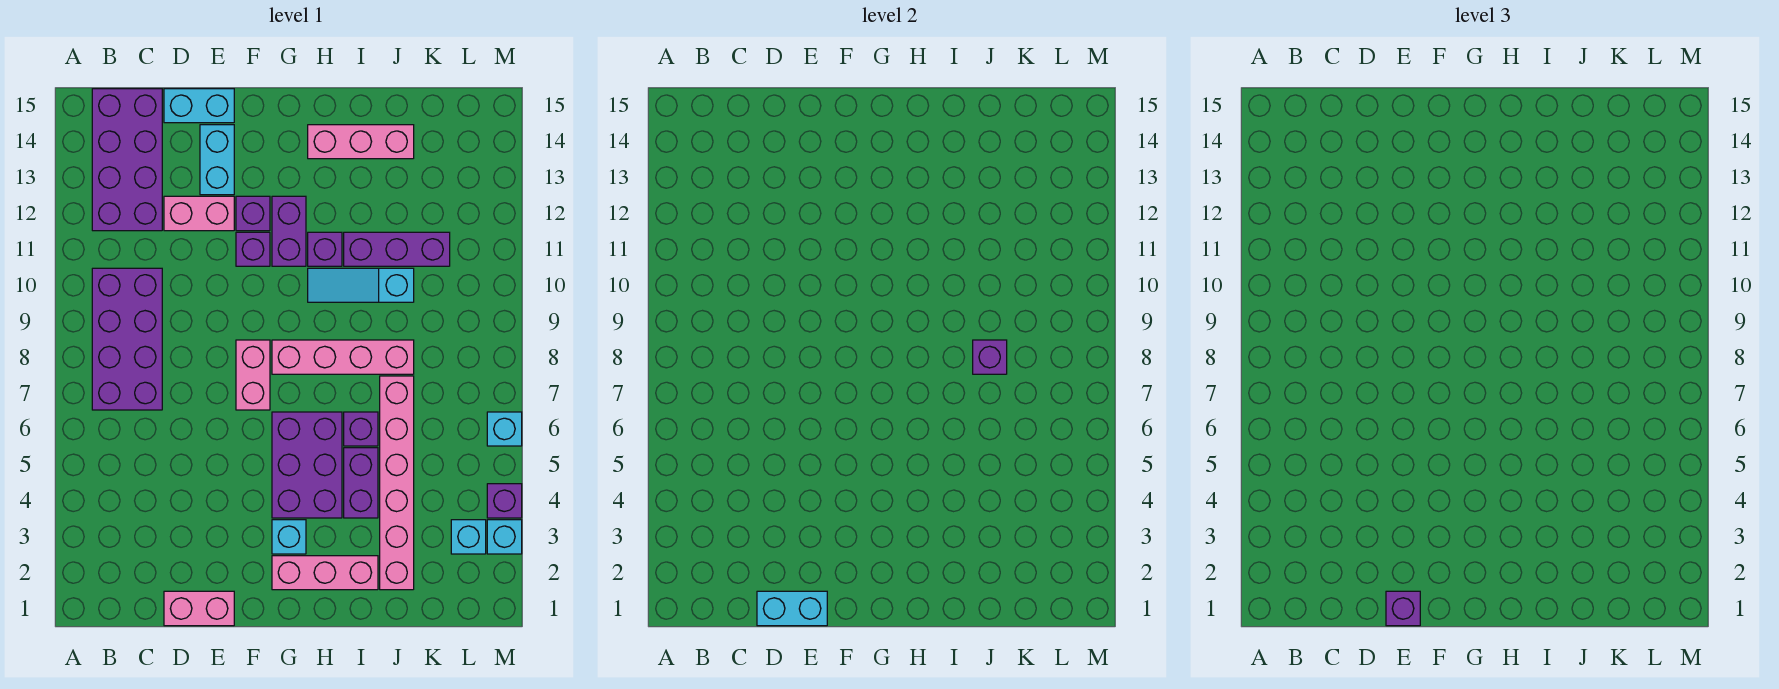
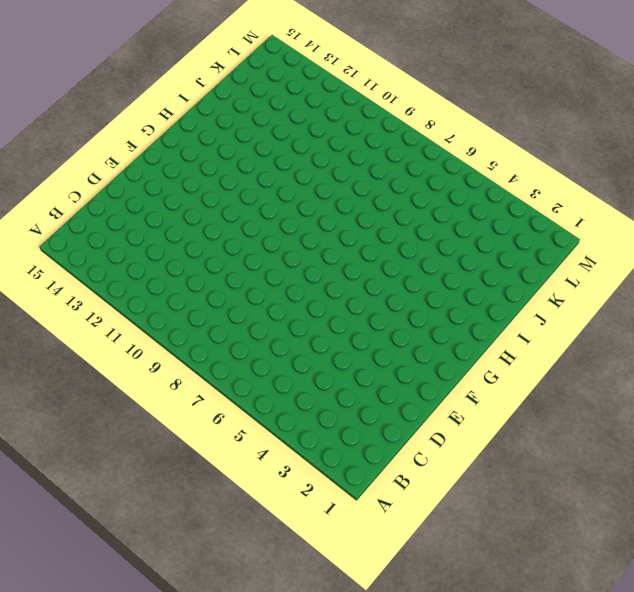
none -> purple brick B7:C10 level 1
none -> purple brick B12:C15 level 1
none -> pink brick D1:E1 level 1

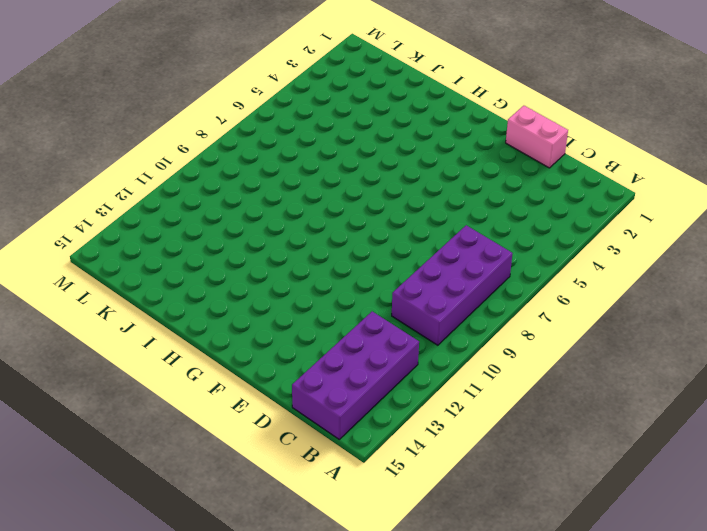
none -> pink brick D12:E12 level 1
none -> cyan brick D15:E15 level 1
none -> cyan brick E13:E14 level 1

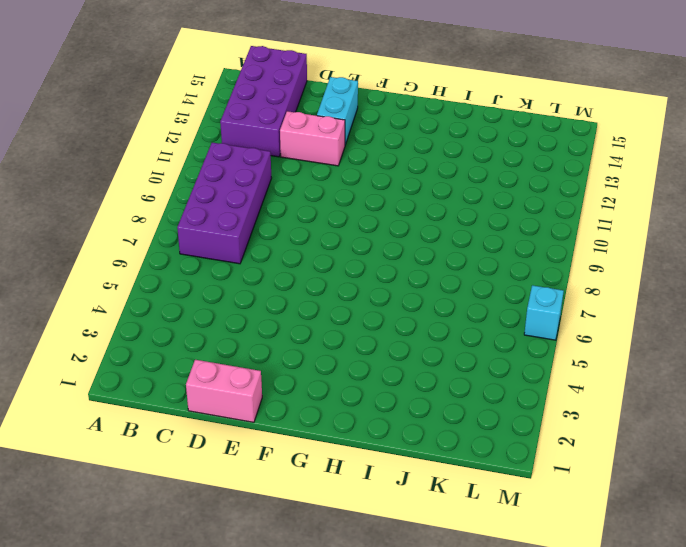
none -> cyan brick D15:E15 level 1
none -> pink brick F7:F8 level 1
none -> purple brick F11 level 1

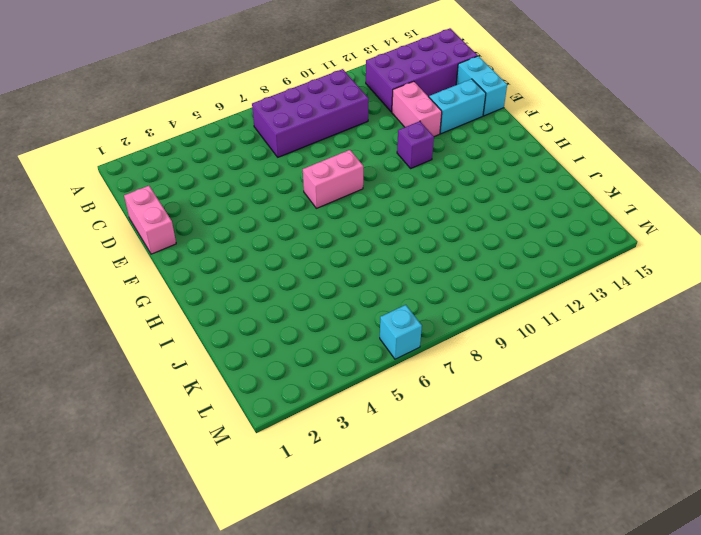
none -> purple brick F12 level 1
none -> pink brick G2:I2 level 1
none -> cyan brick G3 level 1

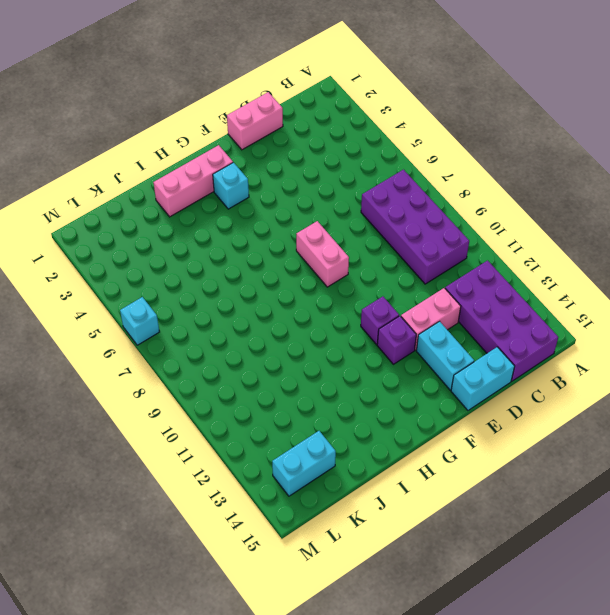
cyan brick K14:L14 level 1 -> cyan brick D1:E1 level 2
none -> purple brick G4:H6 level 1
none -> pink brick G8:J8 level 1
none -> purple brick G11:G12 level 1

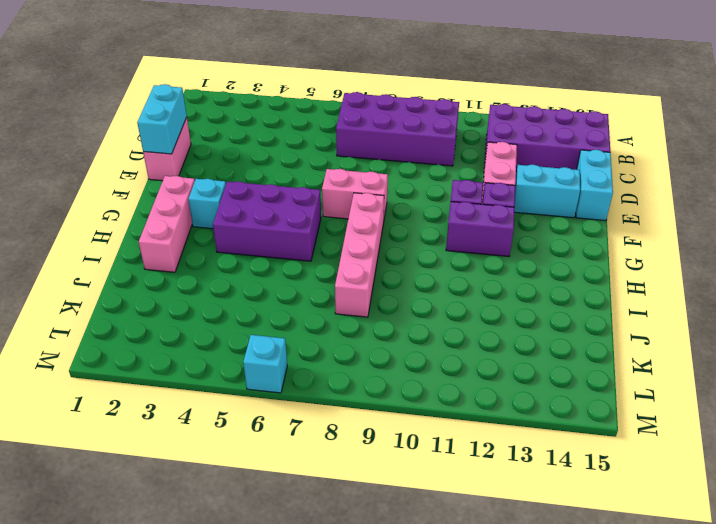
none -> cyan slope H10:J10 level 1 top J
none -> purple brick H11 level 1
none -> pink brick H14:J14 level 1

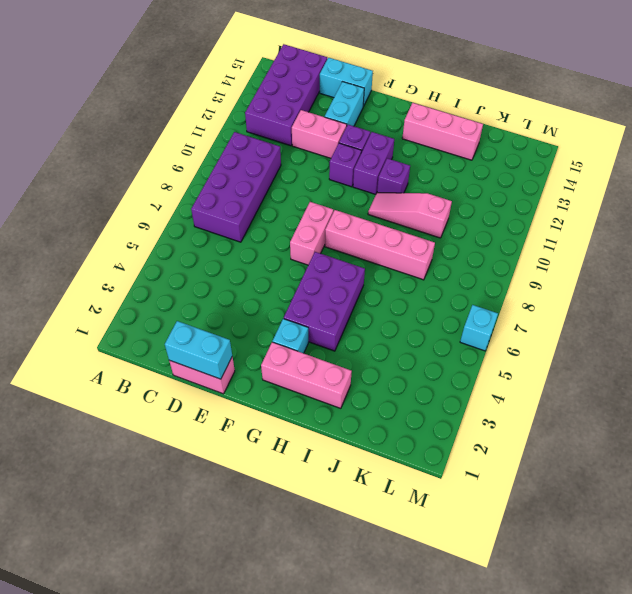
pink slope H10:J10 level 1 top J -> cyan slope H10:J10 level 1 top J
none -> purple brick I4:I5 level 1
none -> purple brick I6 level 1
none -> purple brick I11:K11 level 1

